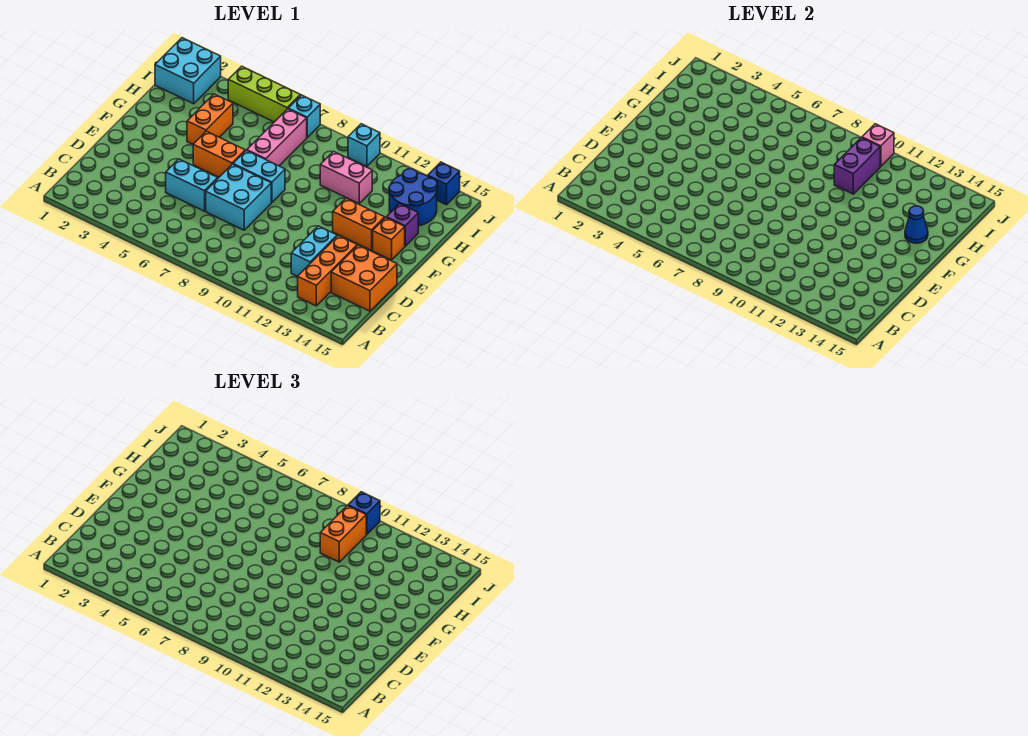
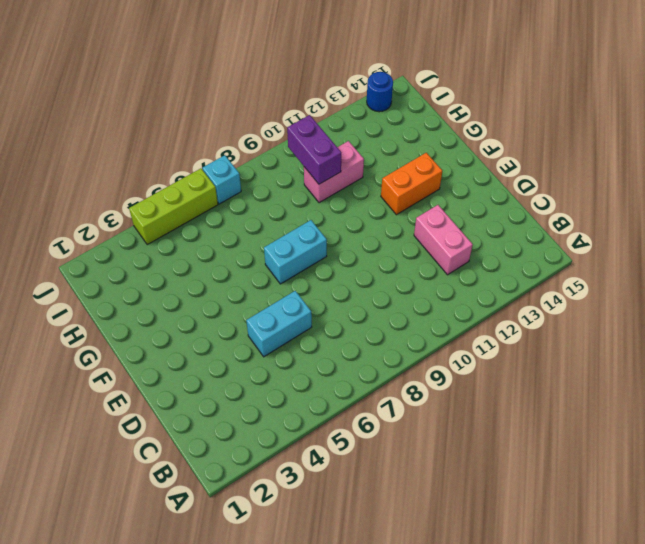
pink brick C12:D12 level 1 -> cyan brick C12:D12 level 1
blue round brick J14 level 1 -> blue brick J14 level 1
none -> orange brick B13:D13 level 1
none -> orange brick C14:D15 level 1
none -> cyan brick D7:E8 level 1

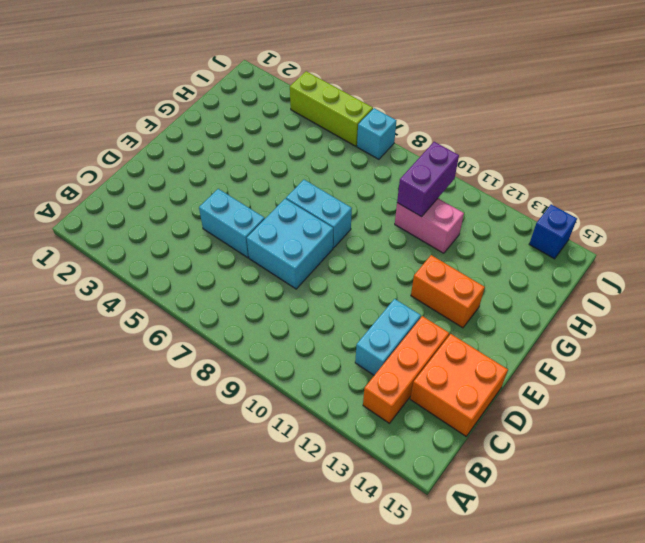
none -> orange brick F5:F6 level 1
none -> orange brick F14 level 1
none -> orange brick G4:H4 level 1

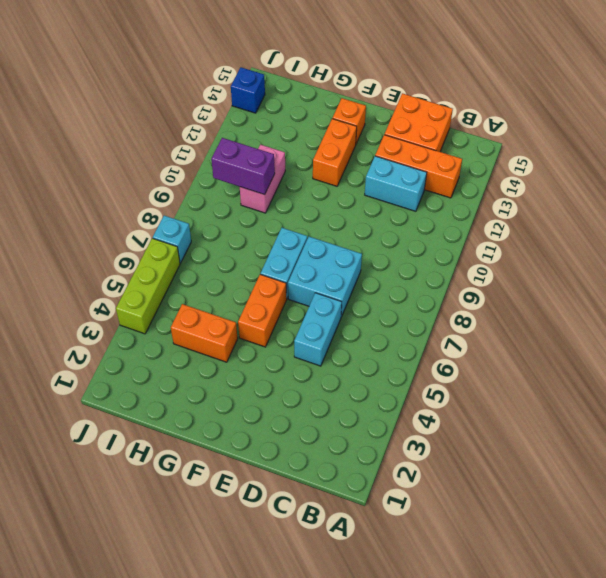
none -> pink brick G7:I7 level 1
none -> purple brick G14 level 1
none -> blue round brick H13:I14 level 1

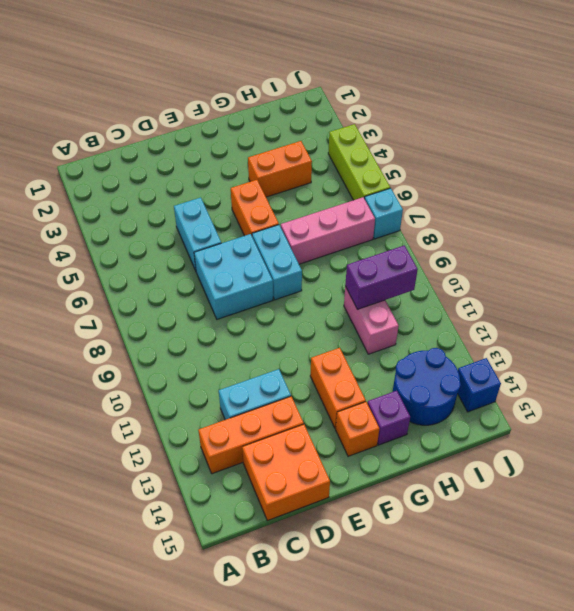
none -> cyan brick I1:J2 level 1
none -> cyan brick J10 level 1
none -> blue cone G14 level 2

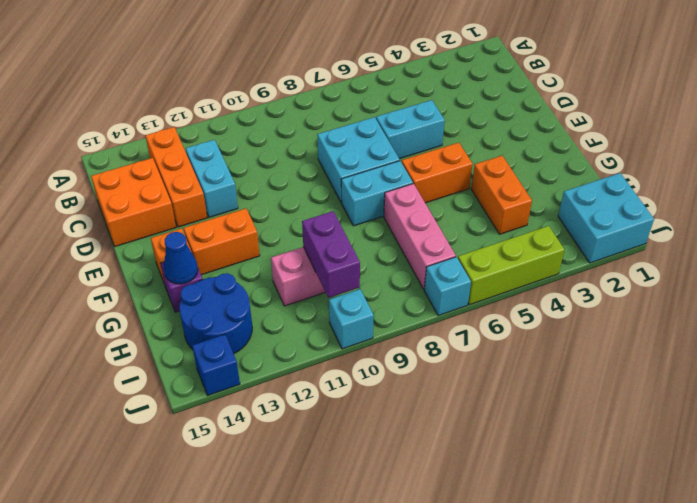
none -> pink brick J10 level 2
none -> orange brick H10:I10 level 3
none -> blue brick J10 level 3

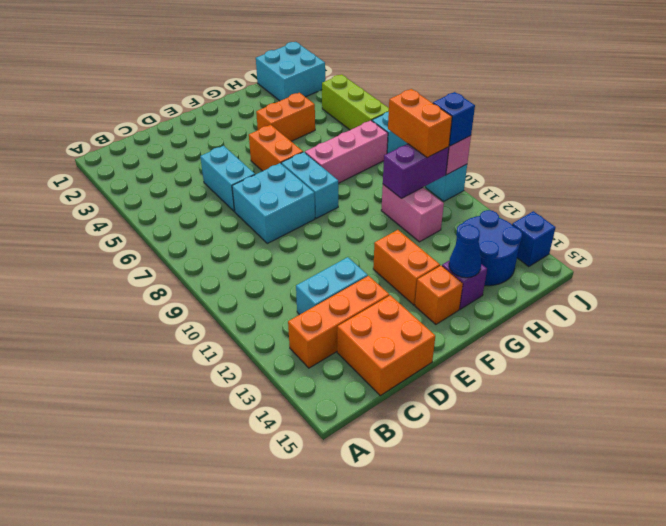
orange brick I9:I10 level 3 -> orange brick H10:I10 level 3

